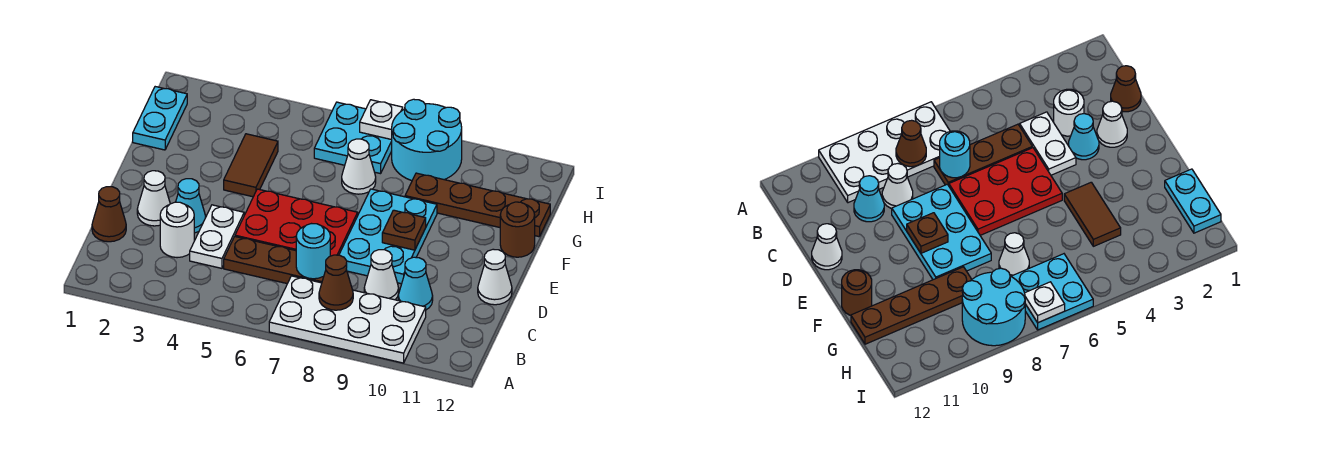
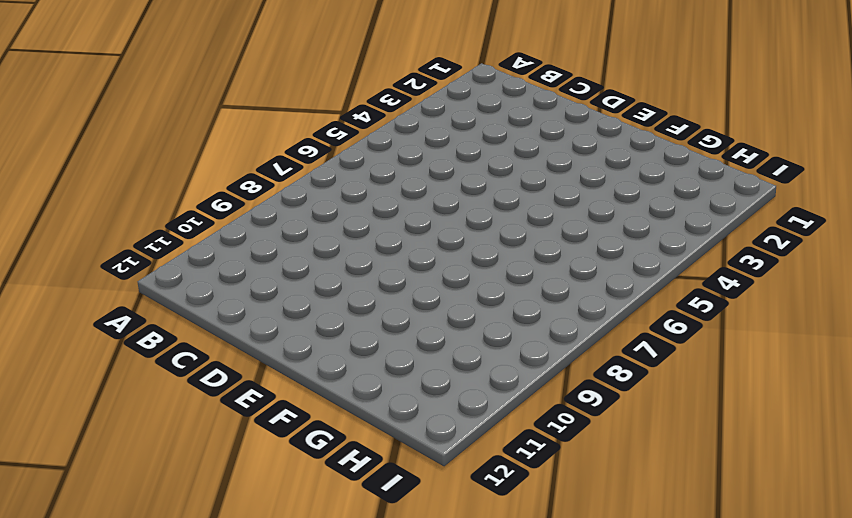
none -> white plate A7:B10 level 1
none -> brown cone C1 level 1
none -> white round brick C3 level 1

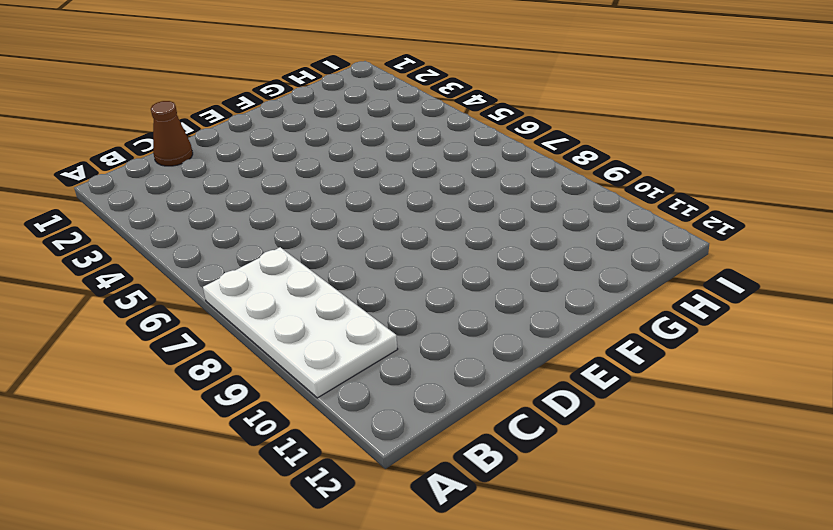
none -> white round brick C3 level 1
none -> white plate C4:D4 level 1
none -> brown plate C5:C7 level 1

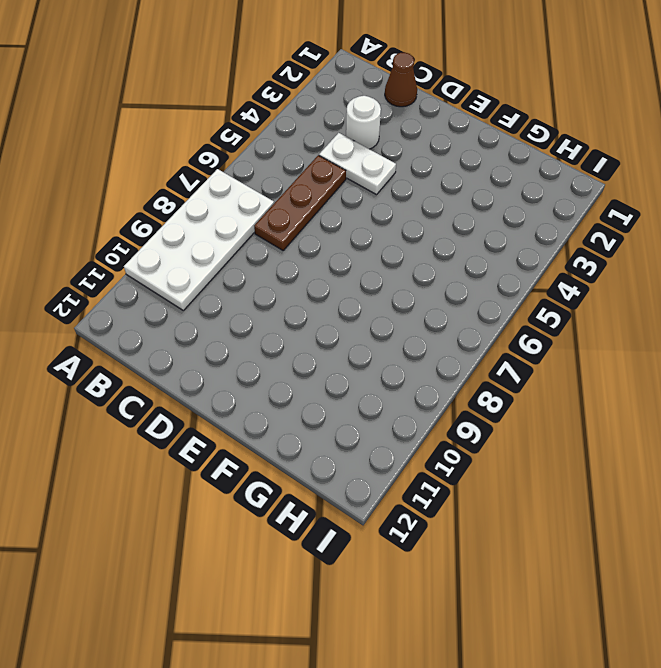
none -> white cone C9 level 1
none -> cyan cone C10 level 1
none -> white cone D2 level 1

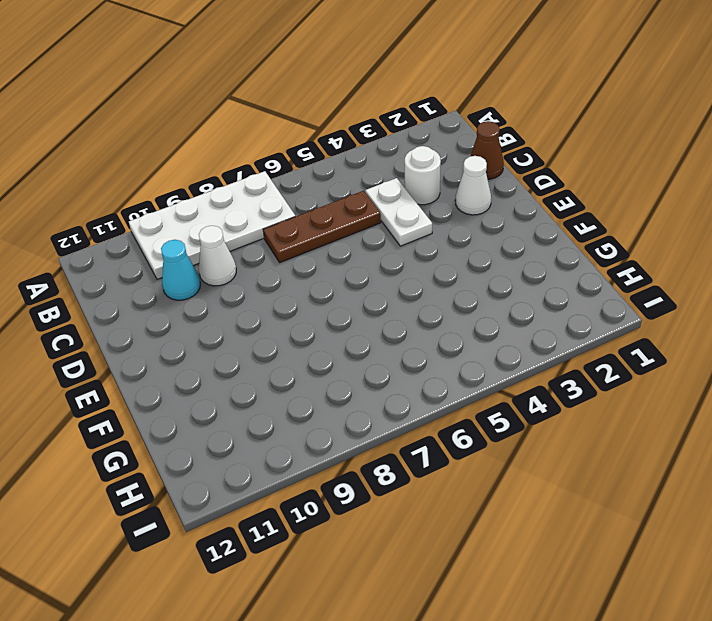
none -> cyan cone D3 level 1
none -> red plate D5:E7 level 1
none -> cyan plate D8:F9 level 1

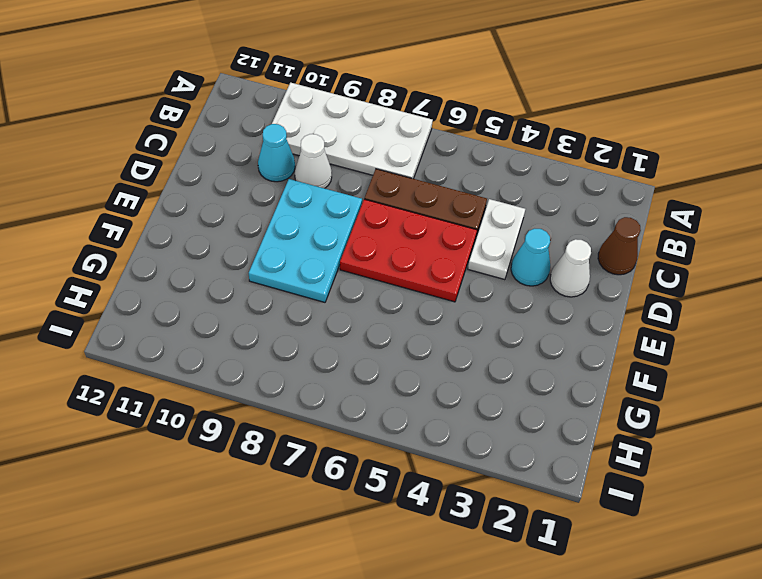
none -> white round brick C3 level 1
none -> white cone D12 level 1
none -> brown tile F4:G4 level 1

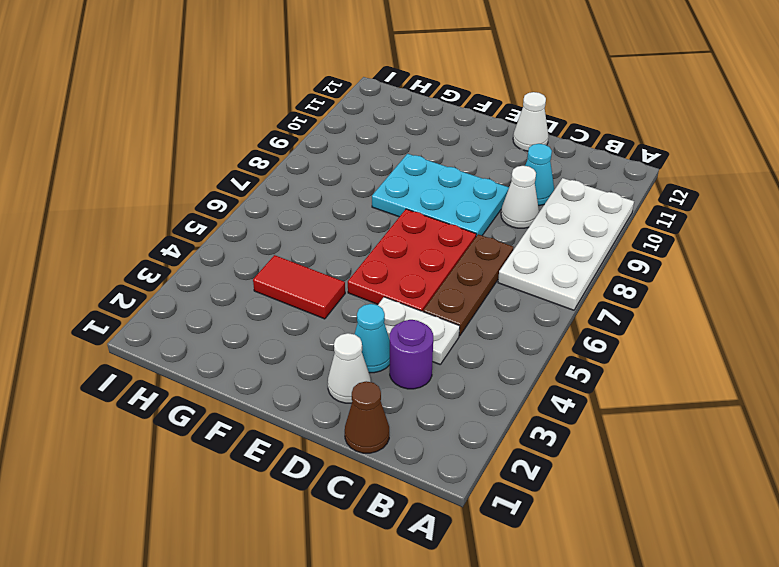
purple round brick C3 level 1 -> white round brick C3 level 1
red tile F4:G4 level 1 -> brown tile F4:G4 level 1
none -> brown round brick F12 level 1
none -> cyan plate G1:H1 level 1
none -> white cone G7 level 1

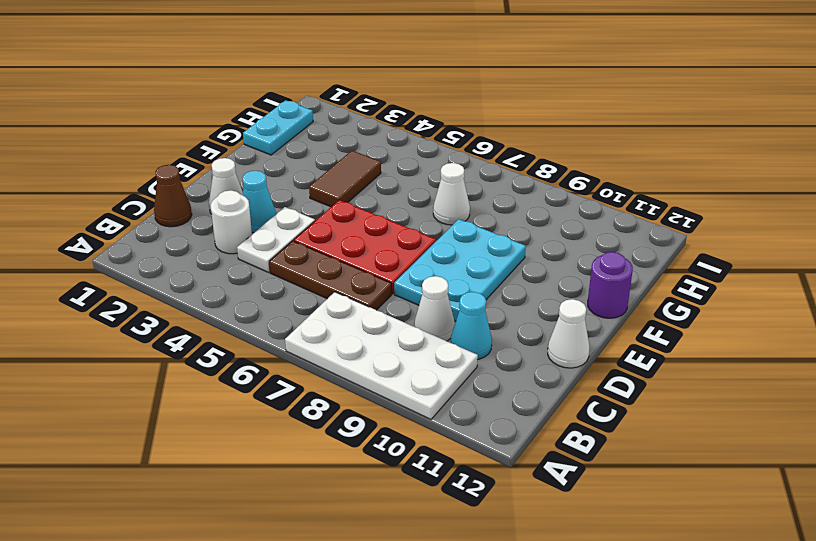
purple round brick F12 level 1 -> brown round brick F12 level 1
none -> brown plate G9:G12 level 1
none -> cyan plate H6:I7 level 1
none -> cyan round brick H8:I9 level 1

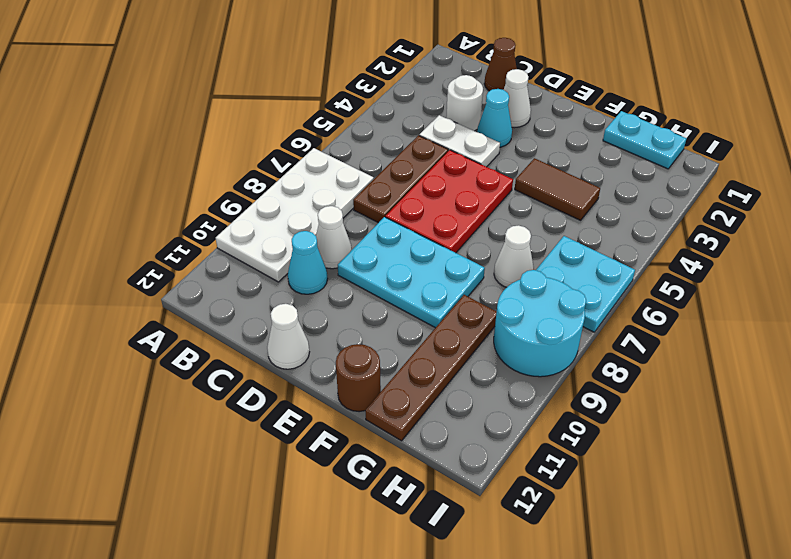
none -> brown cone B8 level 2
none -> cyan round brick C7 level 2
none -> brown plate E9 level 2

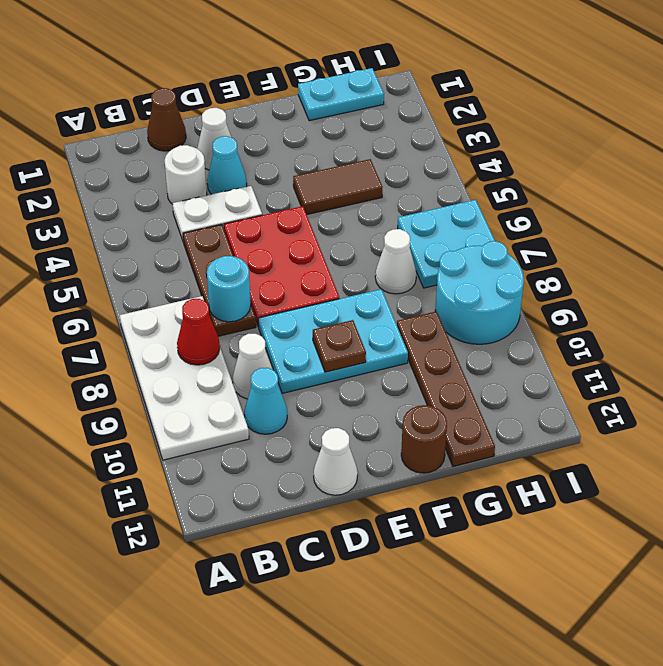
red cone B8 level 2 -> brown cone B8 level 2
none -> white plate I7 level 2

